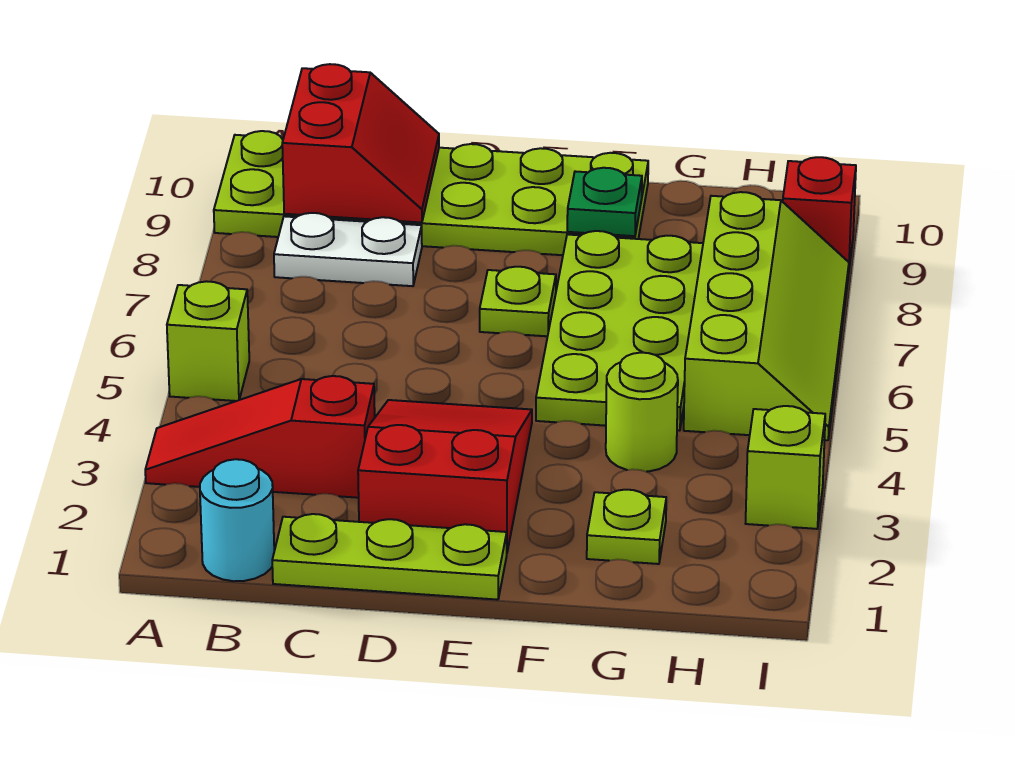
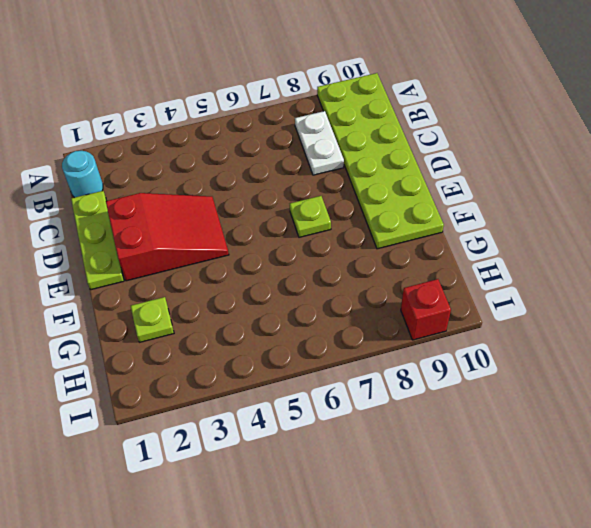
none -> red slope A3:C3 level 1 top C
none -> lime brick A5 level 1
none -> lime plate F5:G8 level 1

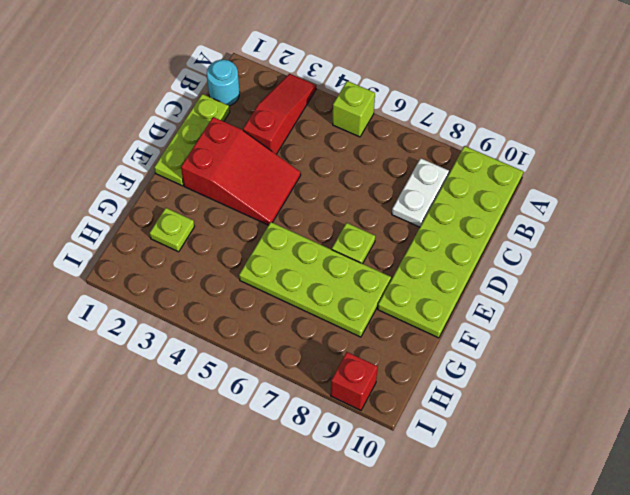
none -> lime round brick G4 level 1
none -> lime slope H5:I8 level 1 top H
none -> lime brick I3 level 1

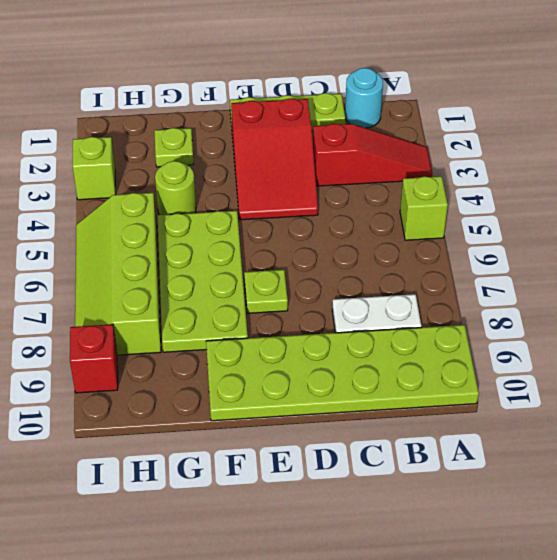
none -> red slope B9:C10 level 2 top B
none -> green plate F9 level 2

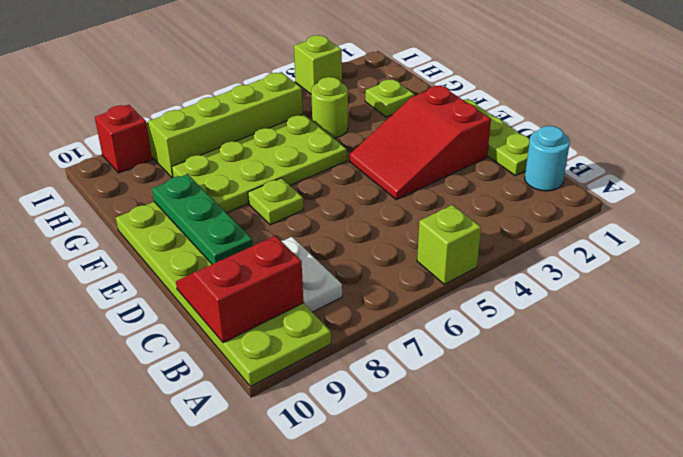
green plate D9:F9 level 2 -> green plate F9 level 2
none -> red slope A3:C3 level 1 top C

